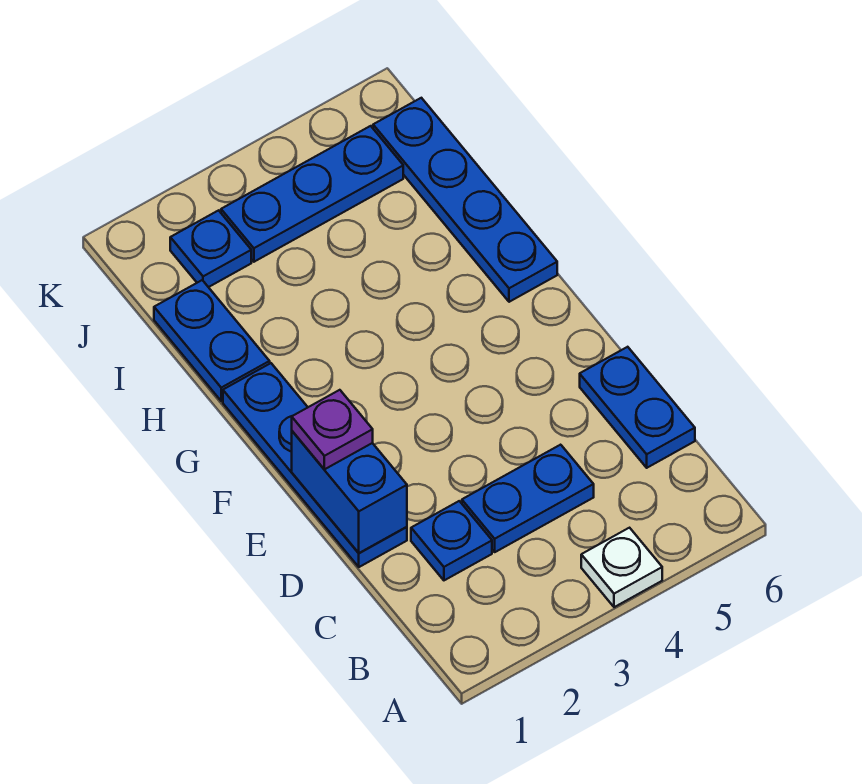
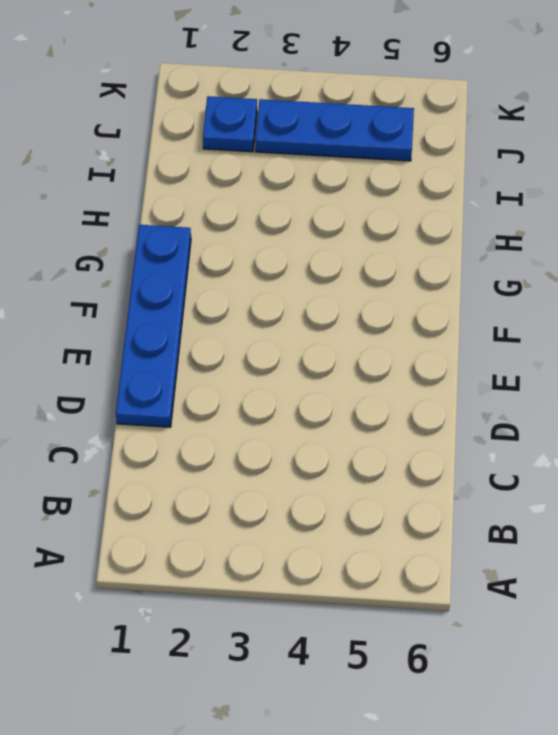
none -> white plate A4 level 1
none -> blue plate C2 level 1

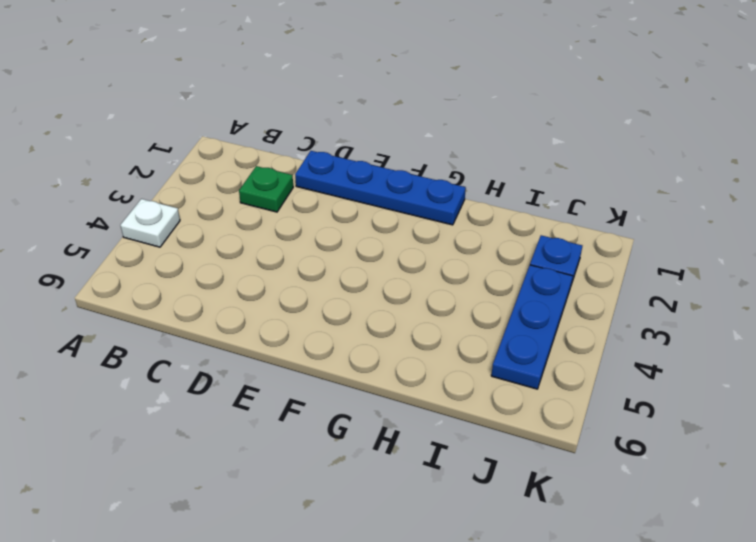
green plate C2 level 1 -> blue plate C2 level 1
none -> blue plate C3:C4 level 1
none -> blue plate C6:D6 level 1

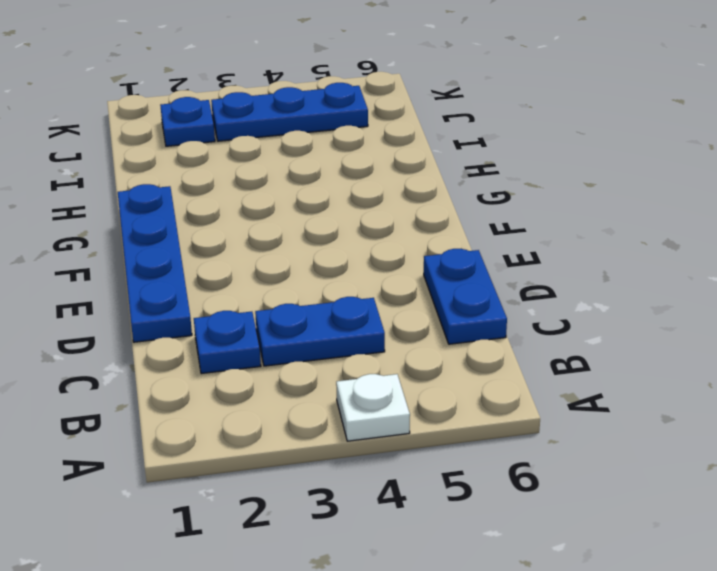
none -> blue plate G6:J6 level 1
none -> blue plate H1:I1 level 1

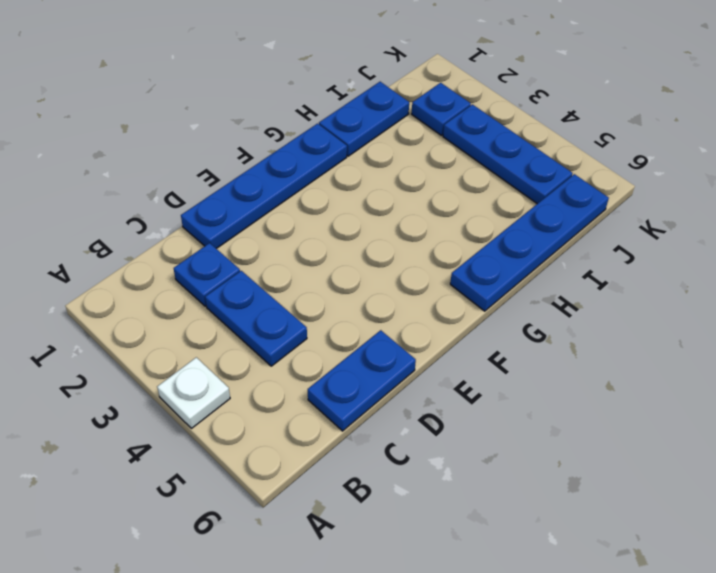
none -> blue brick D1:E1 level 2
none -> purple plate E1 level 3

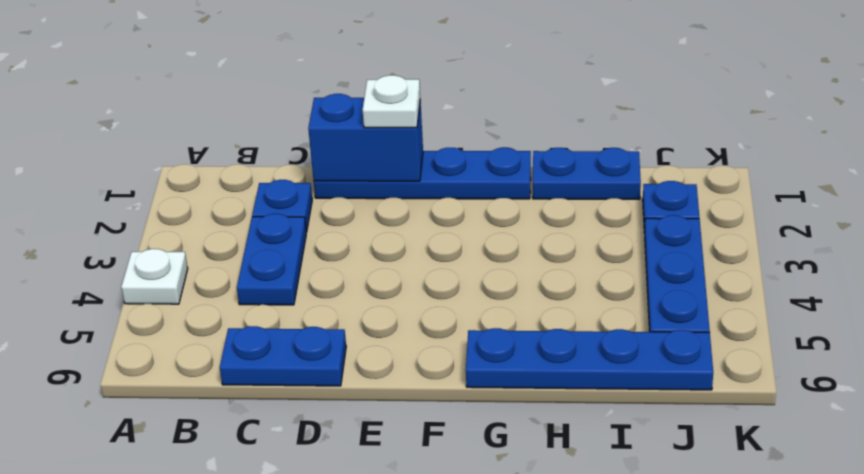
white plate E1 level 3 -> purple plate E1 level 3

